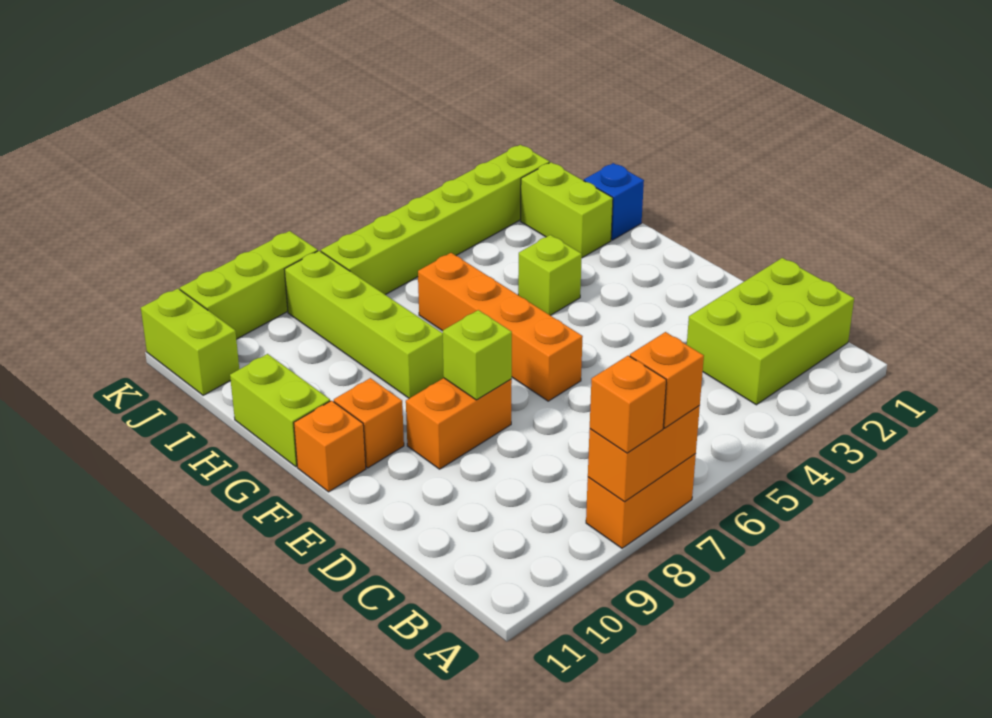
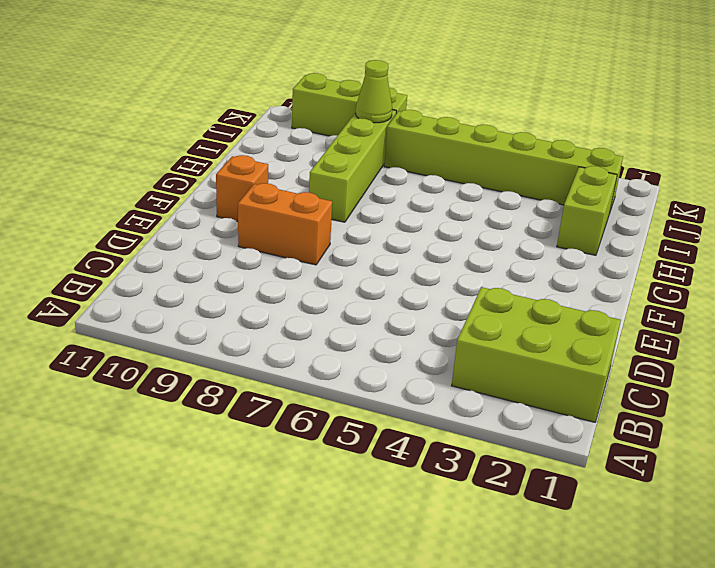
lime cone J8 level 2 -> none
none -> orange brick A7:A8 level 1
none -> orange brick E6:H6 level 1
none -> orange brick F11 level 1

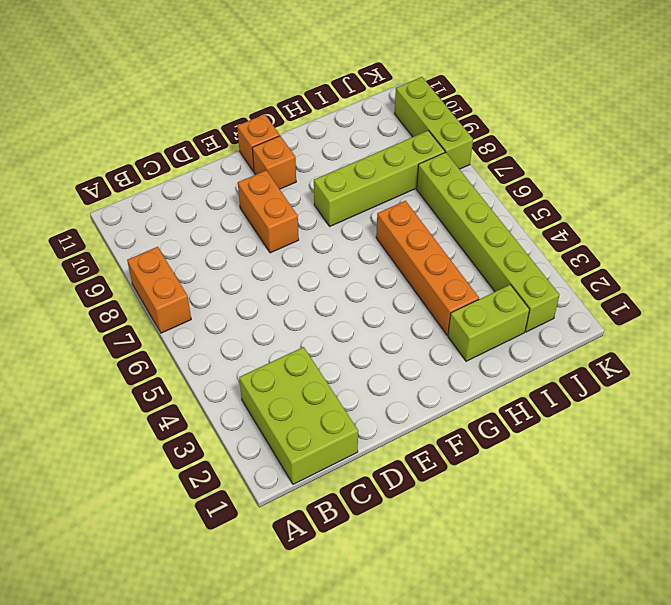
orange brick H3:H6 level 1 -> orange brick E6:H6 level 1
none -> lime brick G4 level 1
none -> lime brick G11:H11 level 1
none -> blue brick H1 level 1

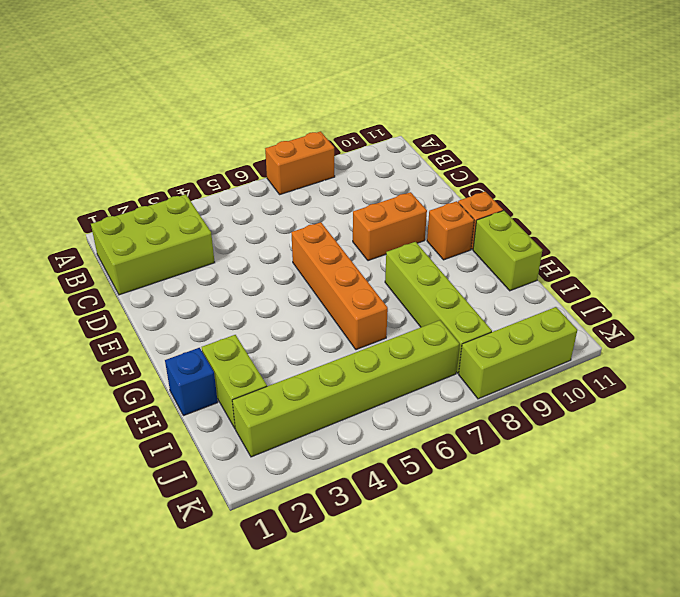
none -> lime brick G4 level 1
none -> lime brick J11:K11 level 1
none -> orange brick A7:A8 level 2

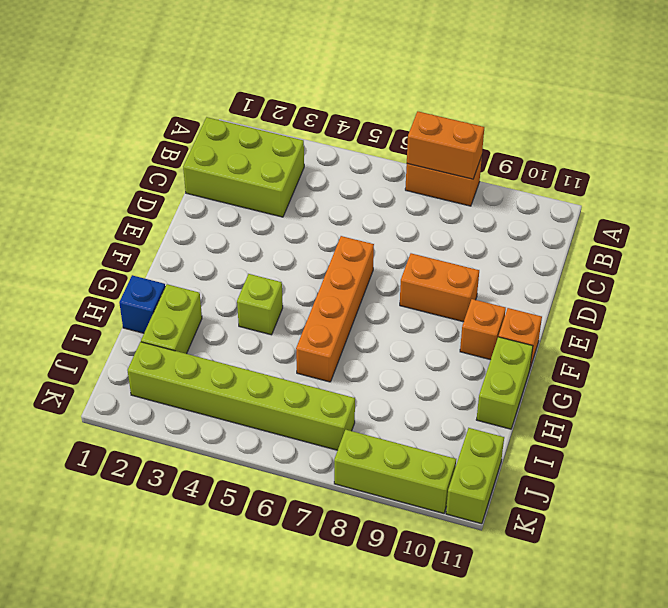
none -> lime brick G8:J8 level 1
none -> lime brick E8 level 2
none -> orange brick A7 level 3

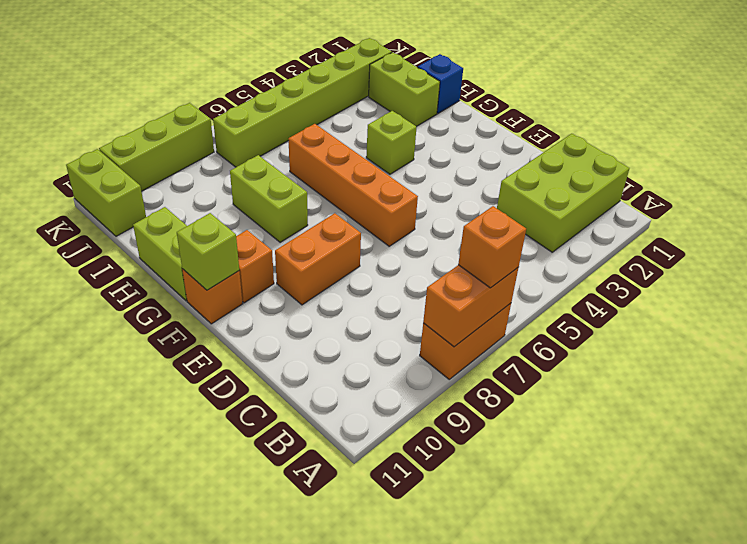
lime brick F11 level 2 -> lime brick E8 level 2
lime brick G8:H8 level 1 -> lime brick G8:J8 level 1
none -> orange brick A8 level 3

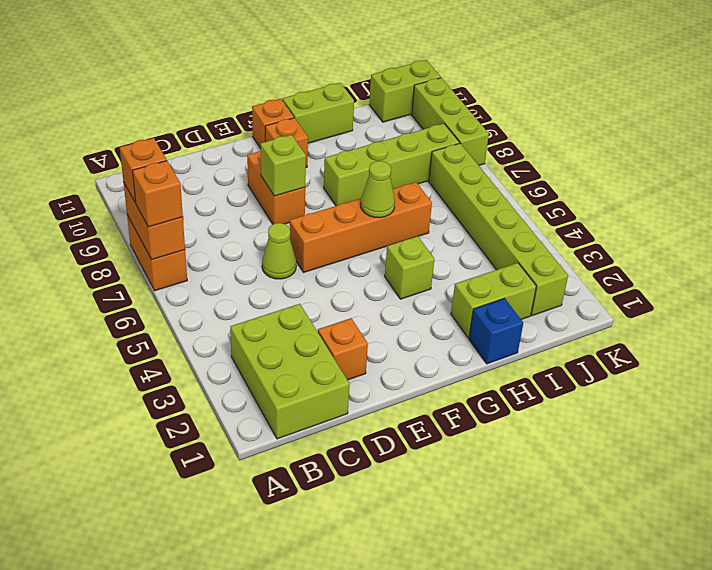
orange brick D2 level 1 -> none
lime cone D6 level 1 -> none
lime cone G6 level 2 -> none

